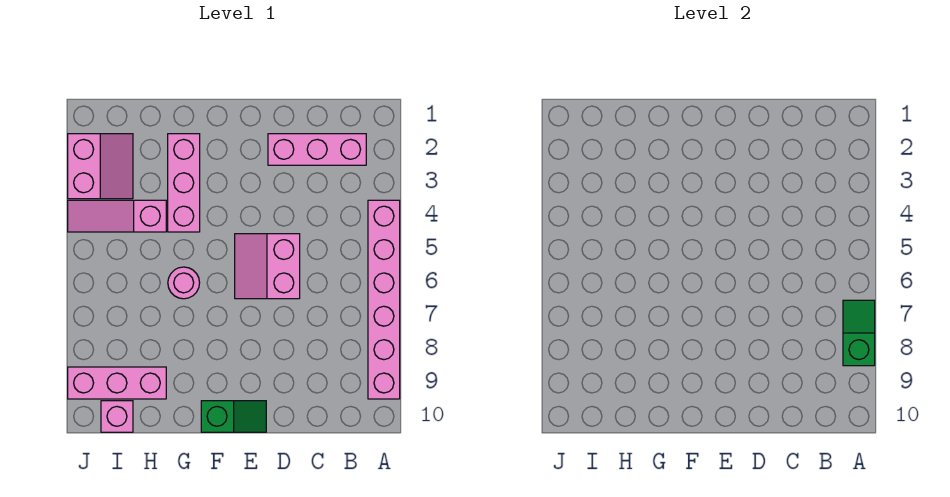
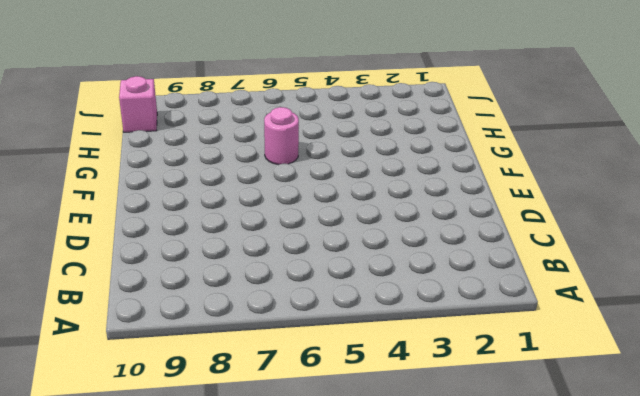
none -> pink brick A4:A9 level 1
none -> pink brick B2:D2 level 1

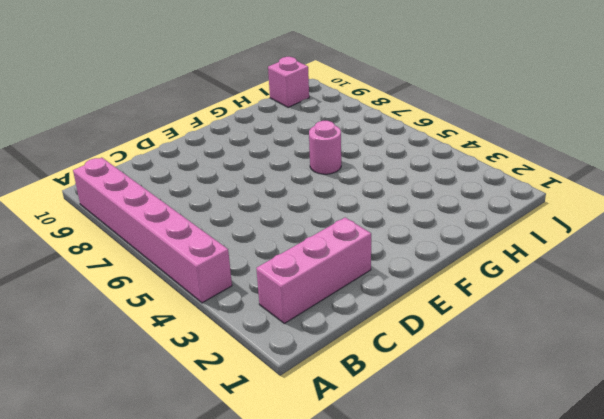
none -> pink slope D5:E6 level 1 top D
none -> green slope E10:F10 level 1 top F

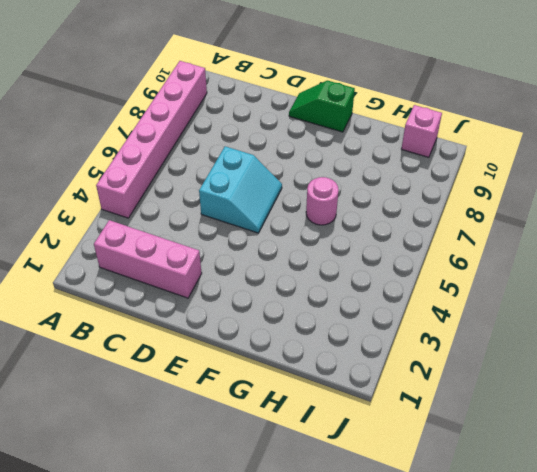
cyan slope D5:E6 level 1 top D -> pink slope D5:E6 level 1 top D
none -> pink brick G2:G4 level 1
none -> pink slope H4:J4 level 1 top H

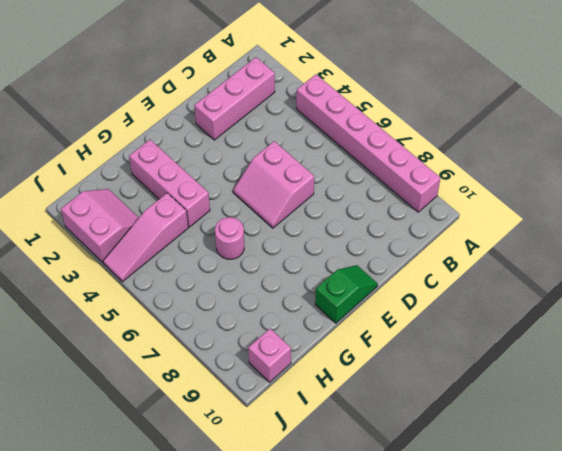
none -> pink brick H9:J9 level 1
none -> green slope A7:A8 level 2 top 8

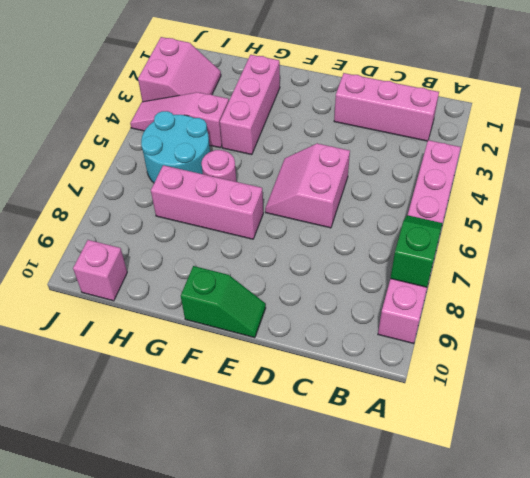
pink brick F7:H7 level 1 -> pink brick H9:J9 level 1
cyan round brick H5:I6 level 1 -> none

